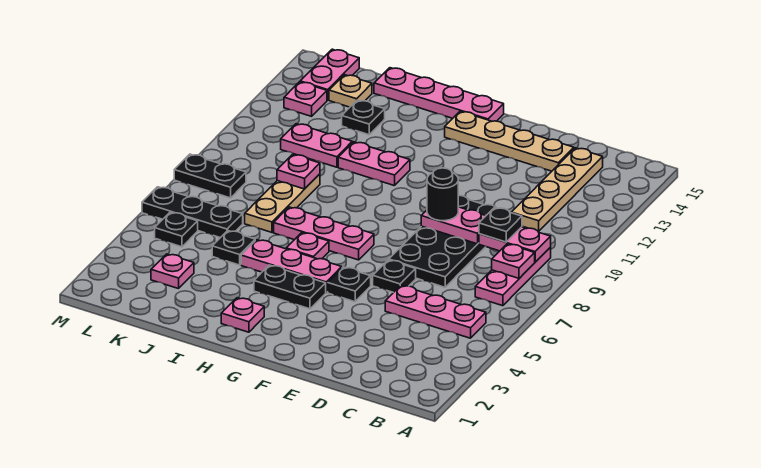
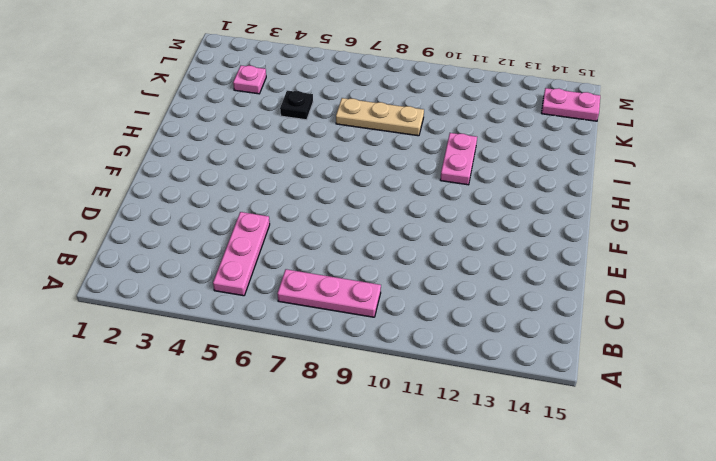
none -> tan plate C11:C14 level 1
none -> black plate D7:E10 level 1
none -> tan plate D14:G14 level 1
none -> black plate E6 level 1

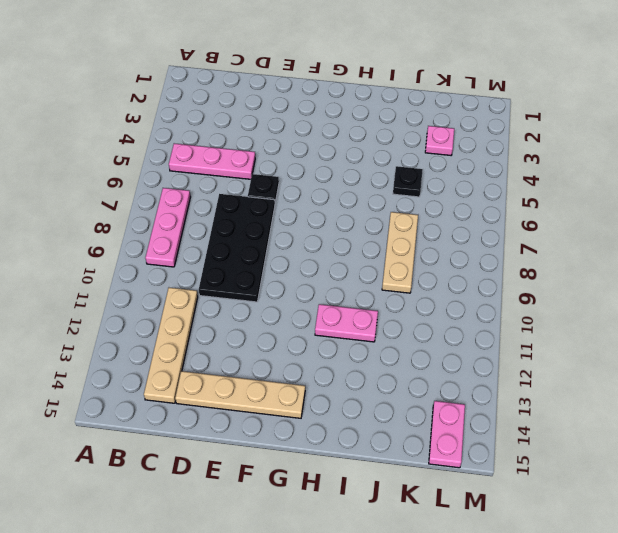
none -> black plate F5 level 1
none -> black plate G4:H4 level 1
none -> pink plate G5:I5 level 1
none -> pink plate G7:I7 level 1

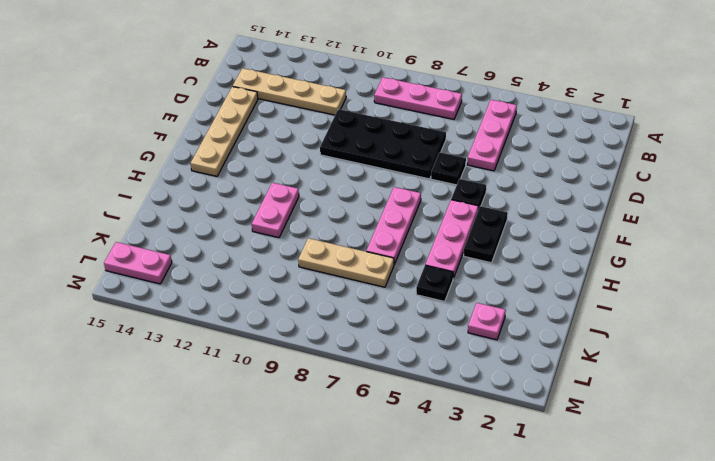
none -> pink plate G15:J15 level 1
none -> pink plate H2 level 1
none -> pink plate H6 level 1
none -> pink plate J11:K11 level 1

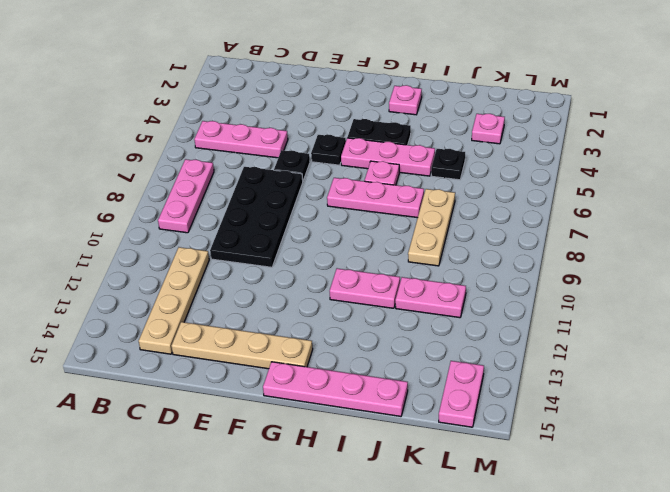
none -> black plate J13 level 1
none -> black plate K6:M6 level 1
none -> tan plate K14 level 1
none -> black plate L5 level 1

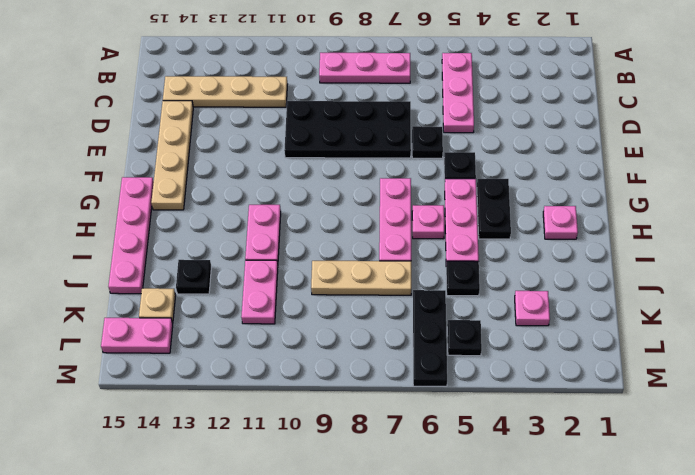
none -> black plate L8:M8 level 1
none -> pink plate L13 level 1
none -> pink plate B8 level 2
none -> pink plate B9:C9 level 2

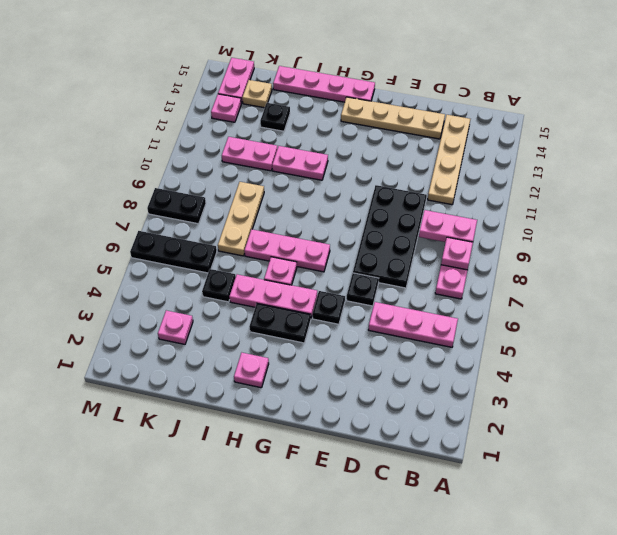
none -> black plate L5 level 1
none -> pink plate D9:E9 level 2
none -> pink plate J9 level 2
none -> black plate C9 level 3

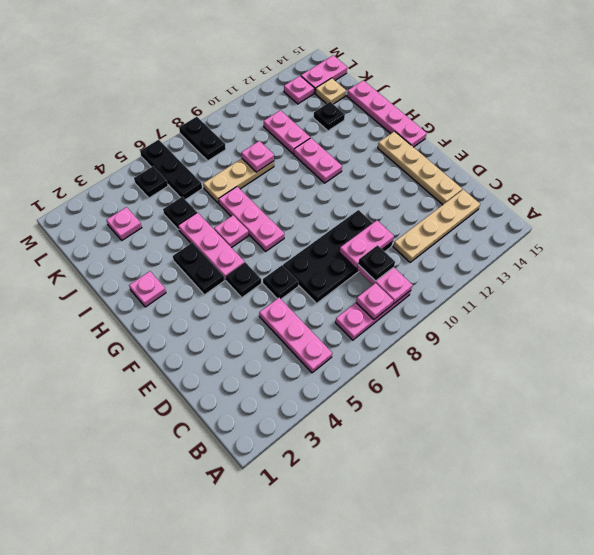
pink plate D9:D10 level 2 -> pink plate D9:E9 level 2
none -> black round brick E9 level 3

